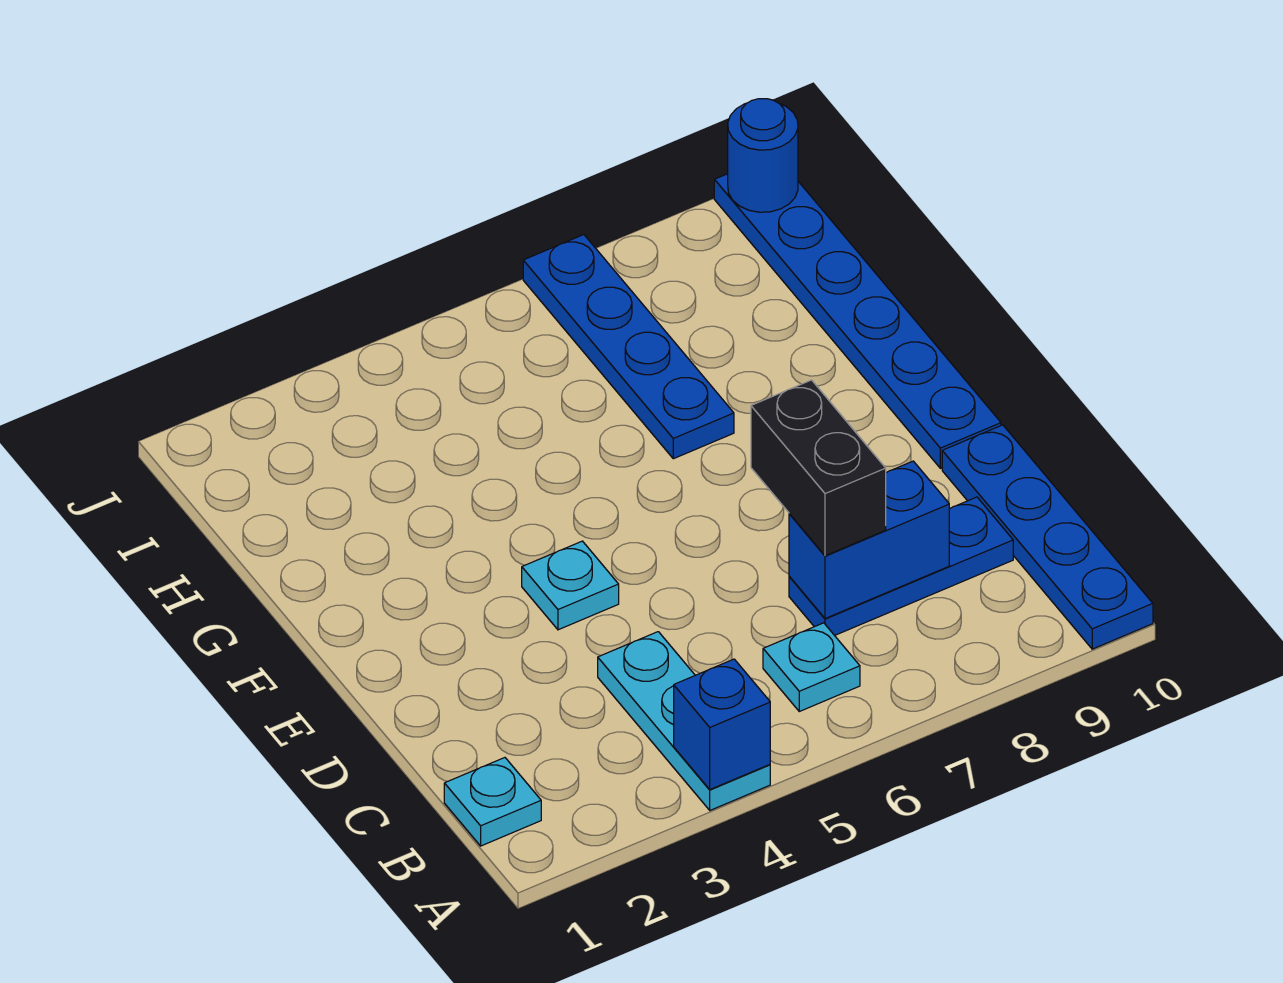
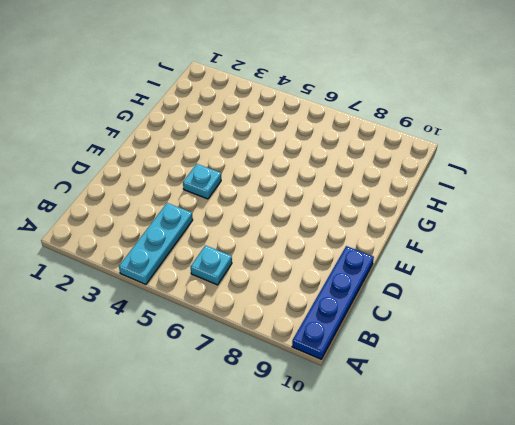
none -> cyan plate B1 level 1
none -> blue plate C7:C9 level 1
none -> blue plate E10:J10 level 1

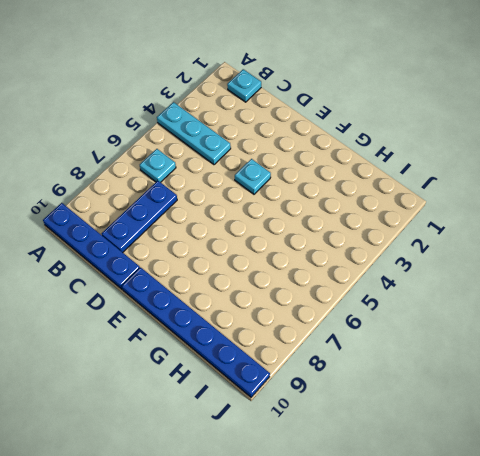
none -> blue plate G7:J7 level 1
none -> blue brick A4 level 2
none -> blue brick C7:C8 level 2

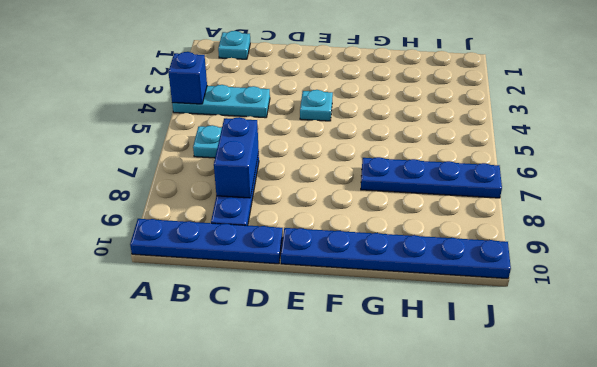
none -> blue round brick J10 level 2
none -> black brick C7:D7 level 3

